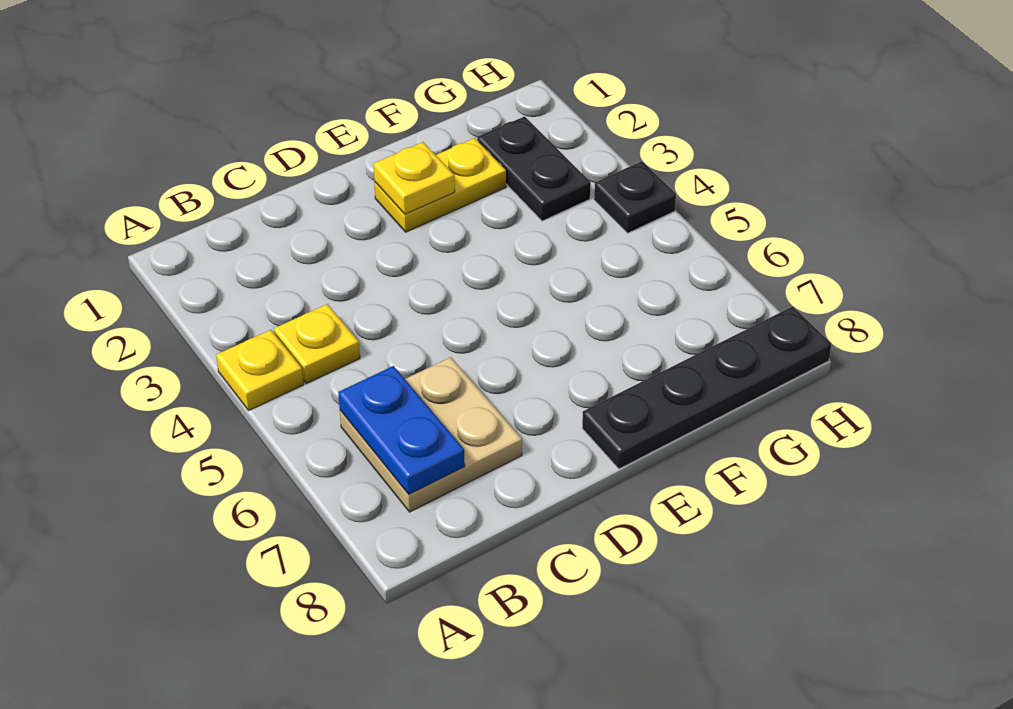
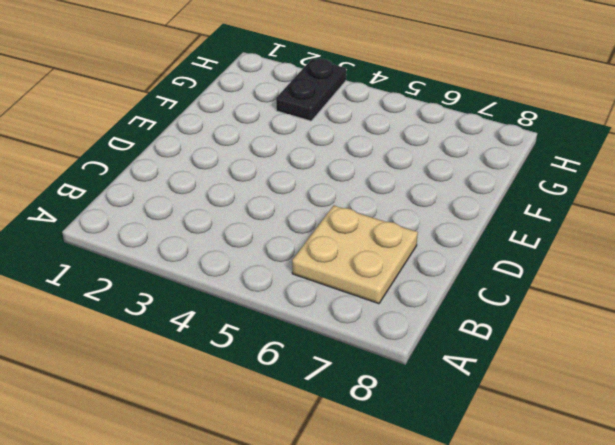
black plate G3:H3 level 1 -> black plate G2:G3 level 1
none -> yellow plate A4 level 1
none -> yellow plate B4 level 1

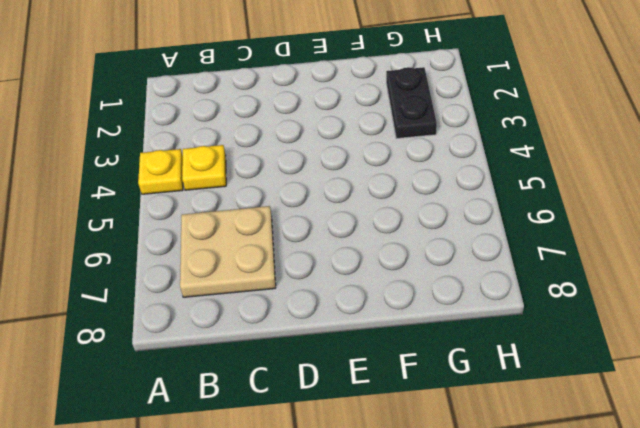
none -> yellow plate E2:F2 level 1
none -> black plate E8:H8 level 1

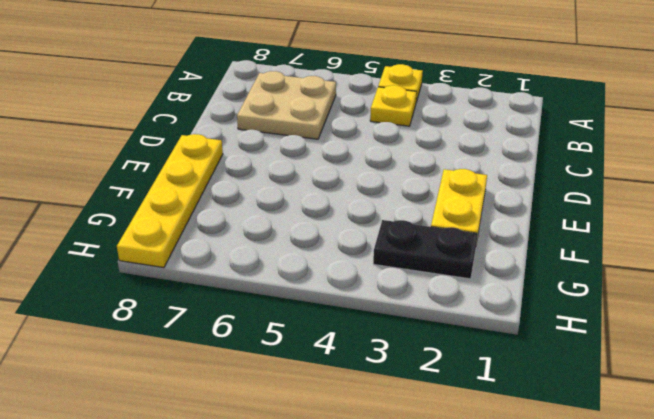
yellow plate E8:H8 level 1 -> black plate E8:H8 level 1
none -> black plate H4 level 1
none -> blue plate B6:B7 level 2

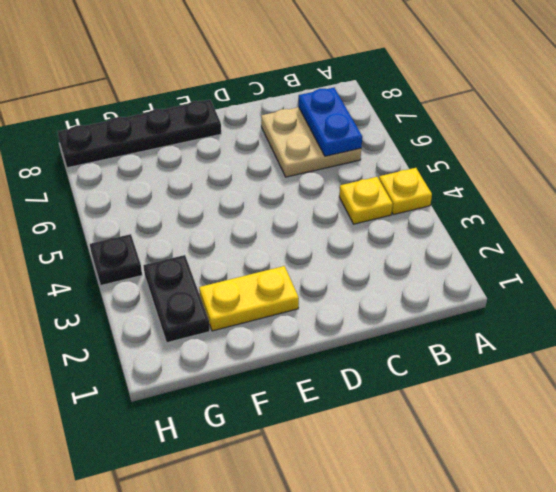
none -> yellow plate E2 level 2

